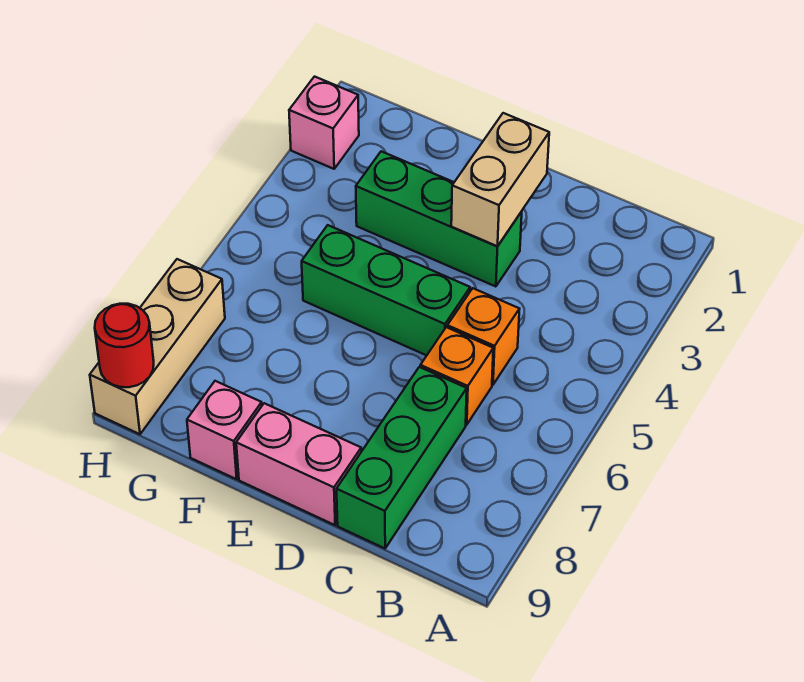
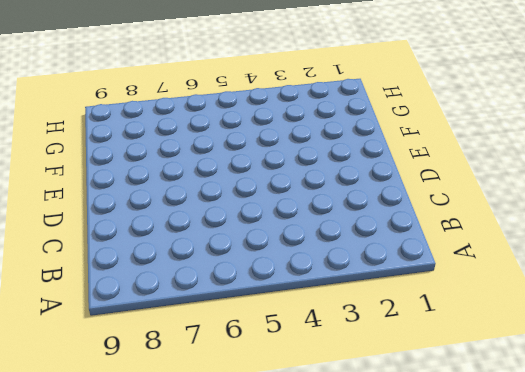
none -> orange brick C5 level 1
none -> orange brick C6 level 1

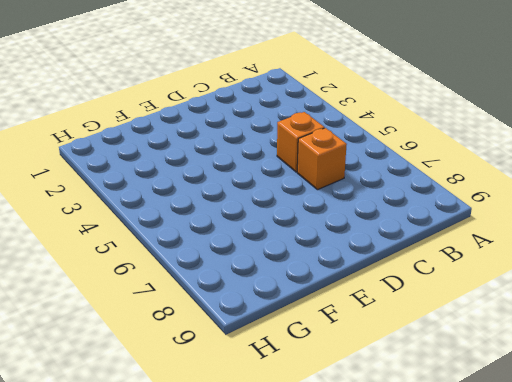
none -> green brick C7:C9 level 1
none -> green brick D3:F3 level 1

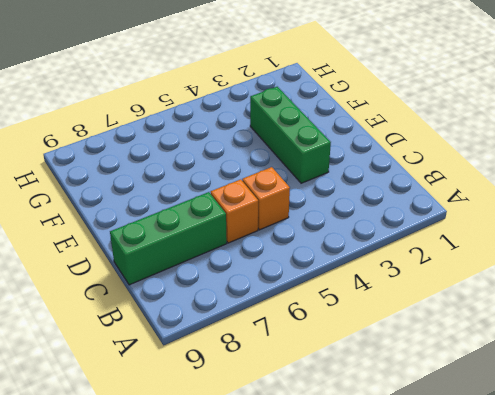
none -> green brick D5:F5 level 1
none -> pink brick D9:E9 level 1

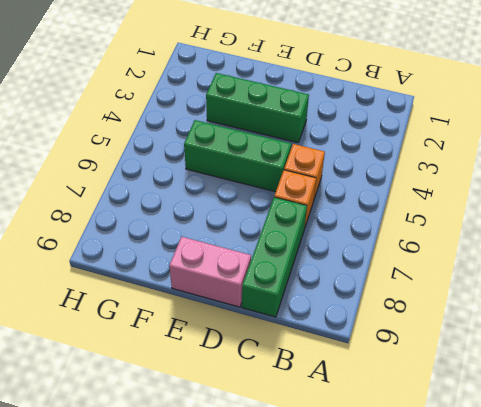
none -> pink brick F9 level 1
none -> pink brick H2 level 1

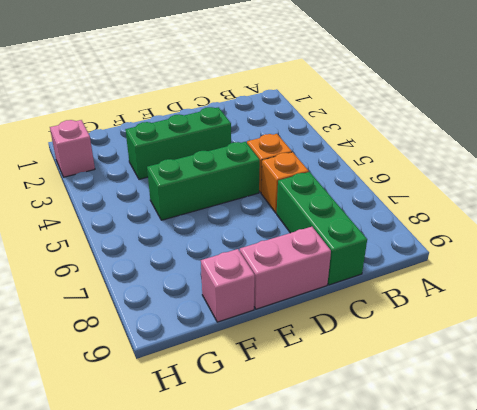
none -> tan brick H7:H9 level 1
none -> tan brick D2:D3 level 2

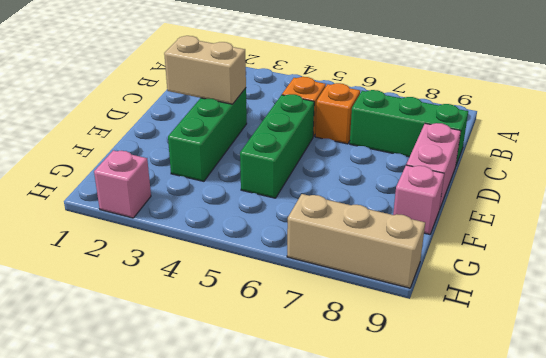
none -> red round brick H9 level 2

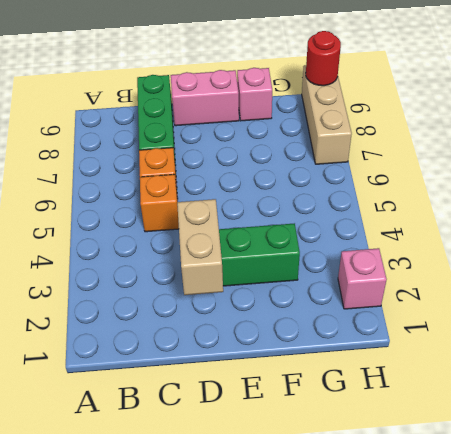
none -> green brick D5:F5 level 1

